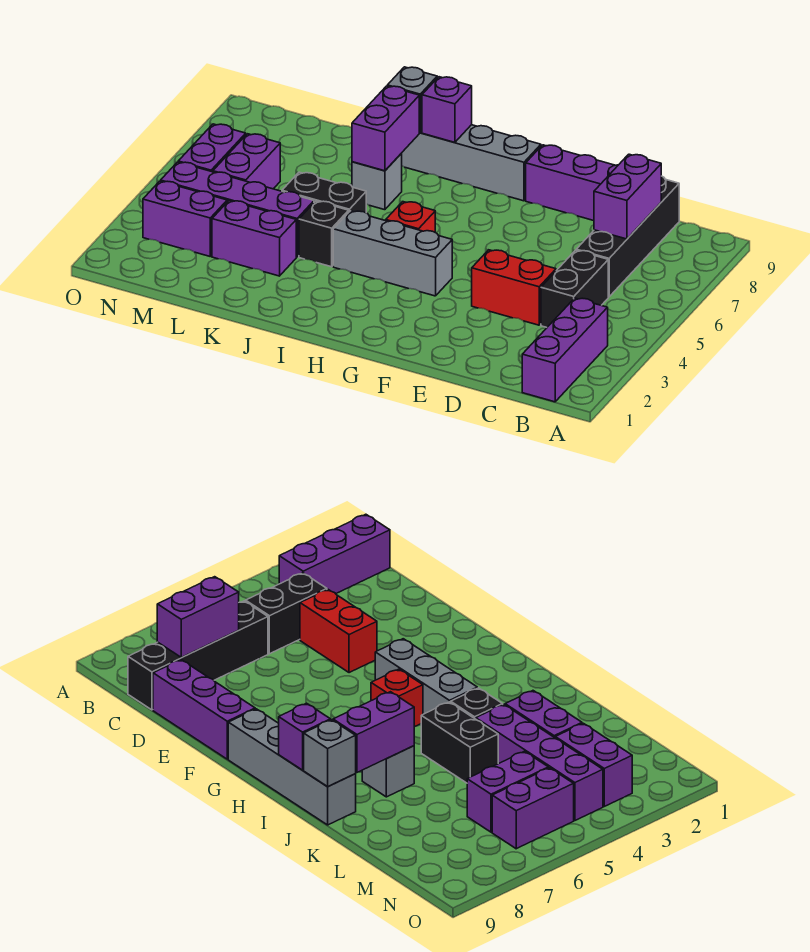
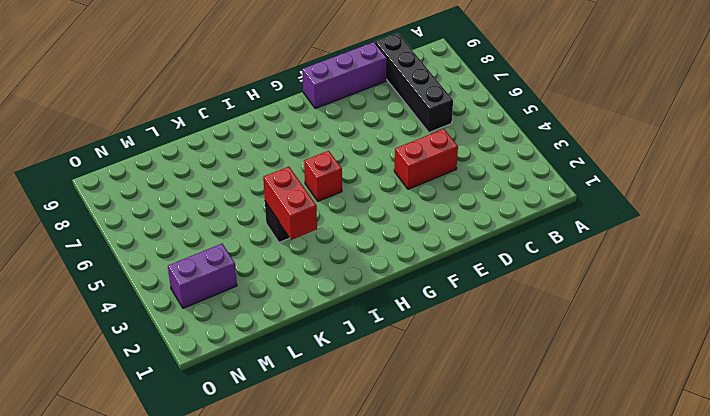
red brick J3:J4 level 2 -> none
none -> purple brick B1:B3 level 1
none -> black brick C4:C5 level 1
none -> grey brick G4:I4 level 1

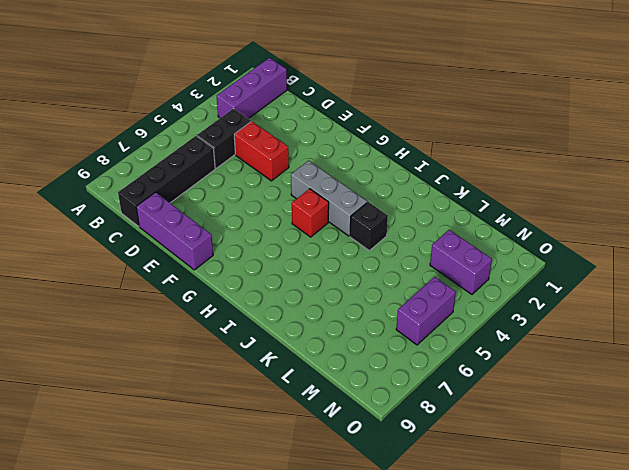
none -> grey brick G9:J9 level 1
none -> black brick J5:K5 level 1
none -> grey brick J7 level 1

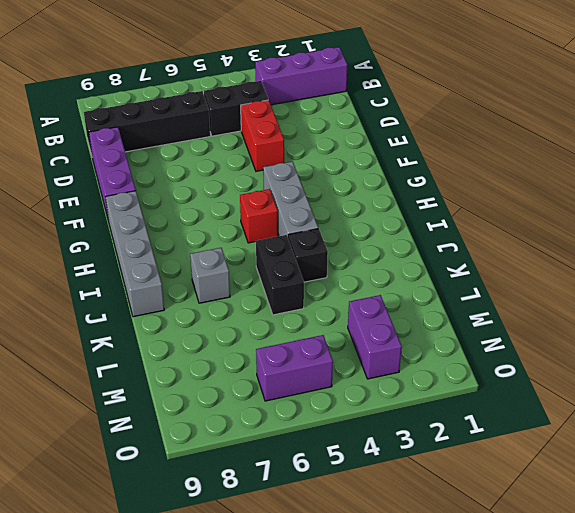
none -> purple brick K3:L3 level 1
none -> purple brick K4:N4 level 1
none -> purple brick M5:M6 level 1

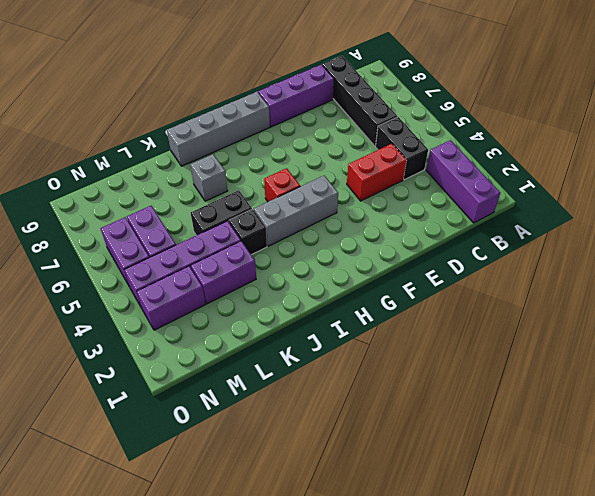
none -> purple brick C7:C8 level 2
none -> purple brick I9 level 2
none -> purple brick J7:J8 level 2

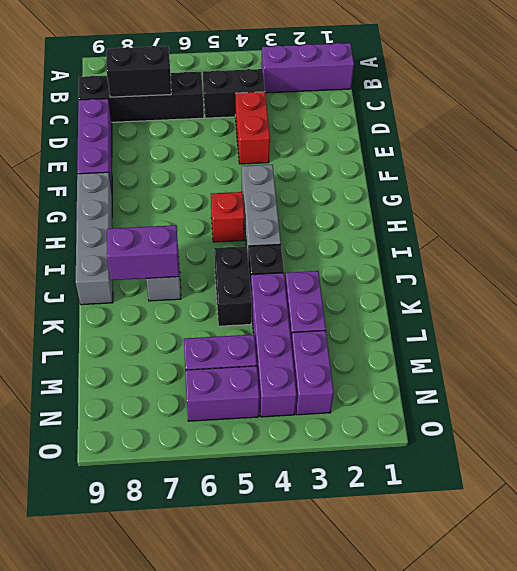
black brick C7:C8 level 2 -> purple brick C7:C8 level 2
none -> purple brick I9 level 2
none -> grey brick J9 level 2

